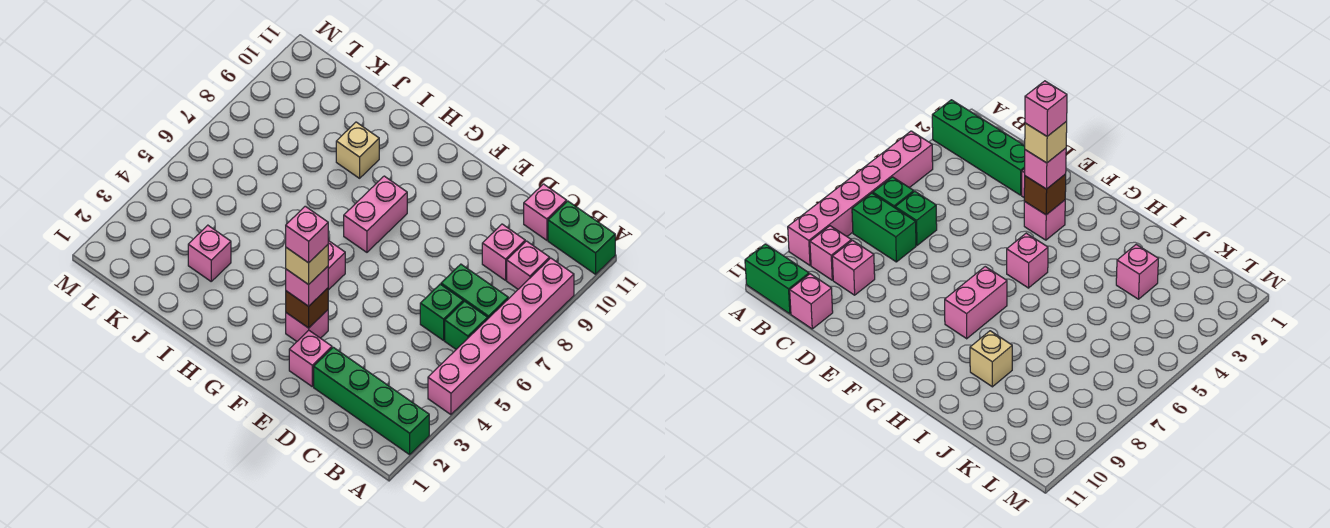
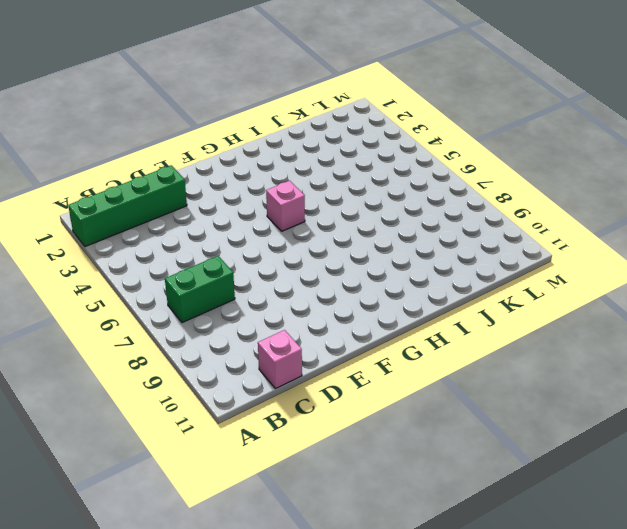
none -> pink brick A4:A9 level 1
none -> green brick A11:B11 level 1
none -> green brick B6 level 1

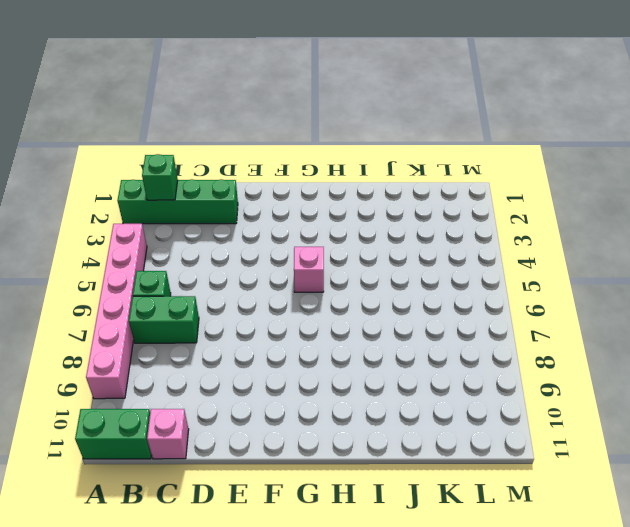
green brick B2 level 2 -> green brick C6 level 1
none -> pink brick B9 level 1
none -> pink brick C9 level 1
none -> pink brick E2 level 1

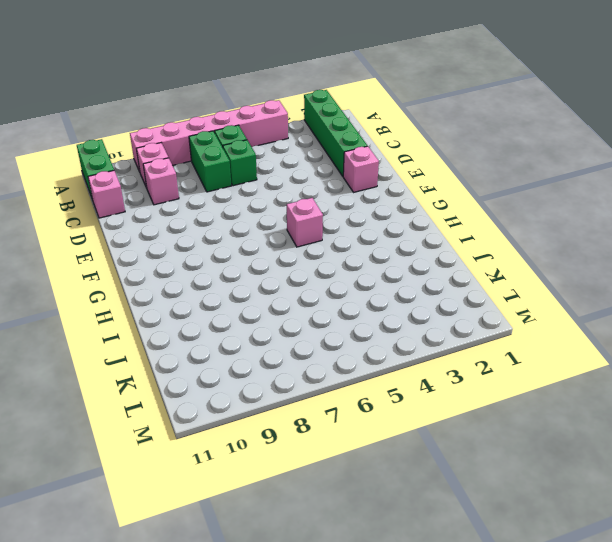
none -> pink brick F3 level 1
none -> pink brick G7:G8 level 1
none -> tan brick I9 level 1

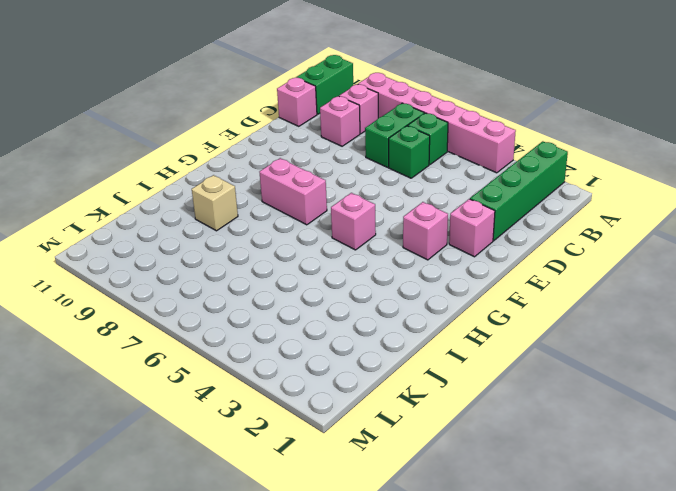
none -> pink brick J3 level 1
none -> brown brick F3 level 2
none -> pink brick F3 level 3

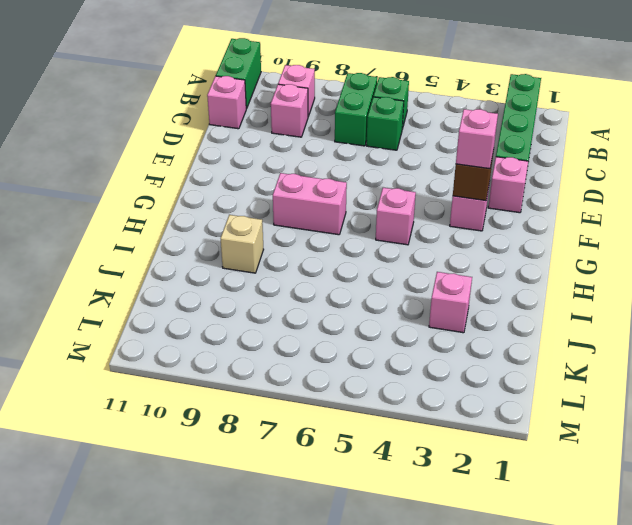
none -> pink brick A4:A9 level 1
none -> tan brick F3 level 4
none -> pink brick F3 level 5

